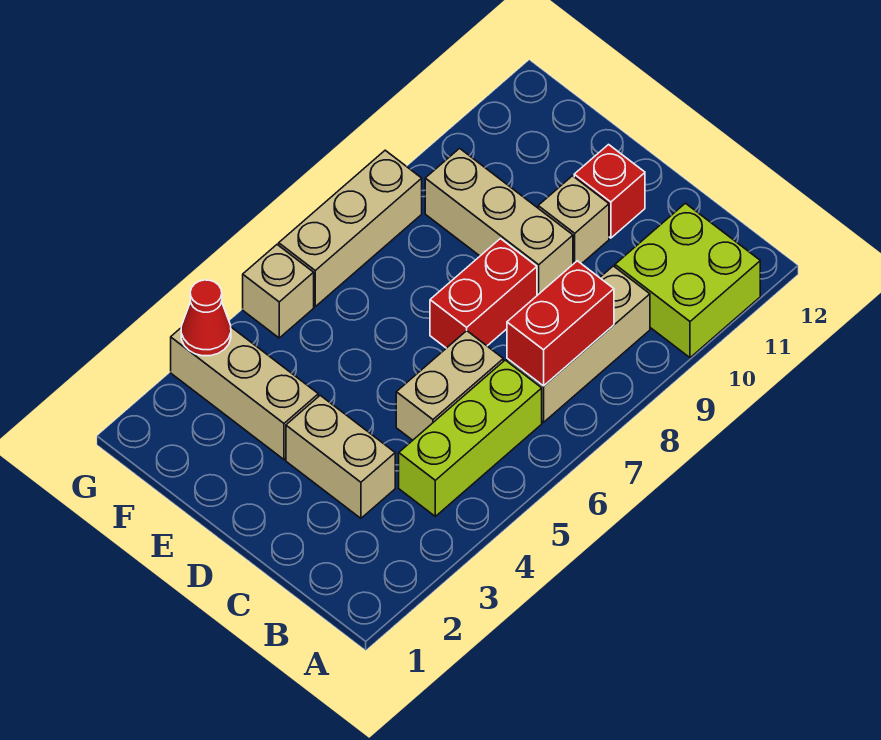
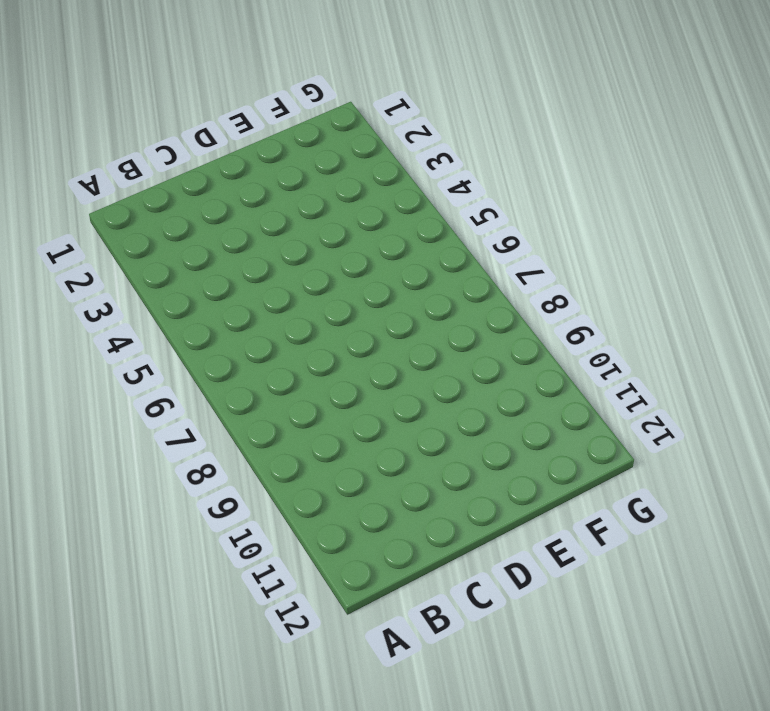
none -> lime brick A10:B11 level 1
none -> lime brick B4:B6 level 1
none -> tan brick B7:B9 level 1

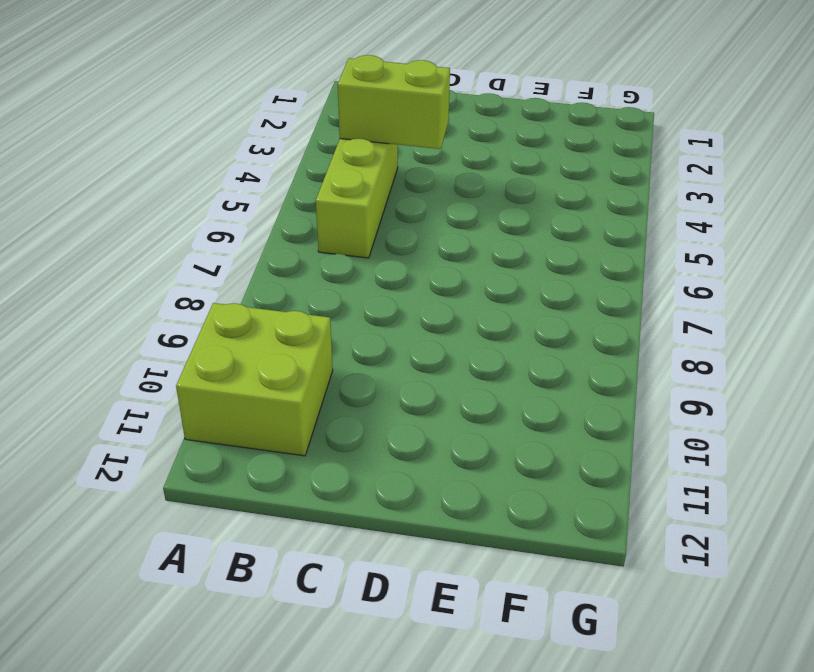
lime brick B4:C4 level 2 -> none
none -> tan brick B7:B9 level 1
none -> tan brick C3:D3 level 1
none -> tan brick C5:C6 level 1

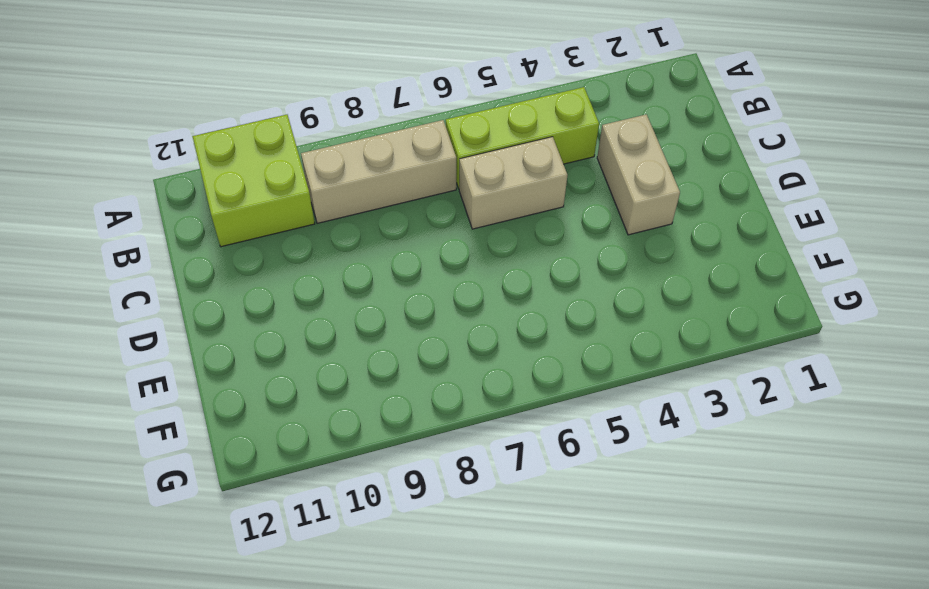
none -> red brick D7:D8 level 1
none -> tan brick D9:F9 level 1
none -> tan brick D10 level 1

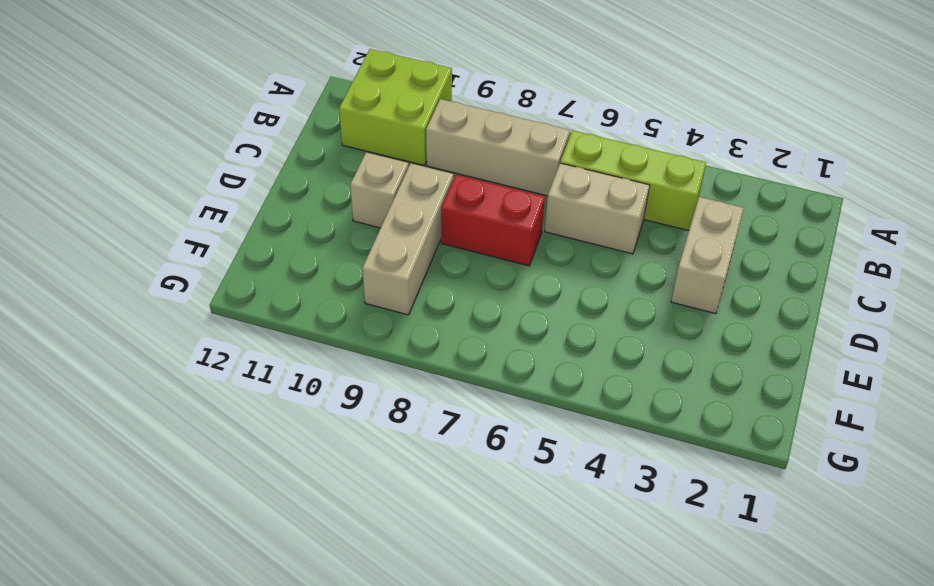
none -> red brick D11 level 1
none -> tan brick E3:G3 level 1
none -> tan brick G5 level 1

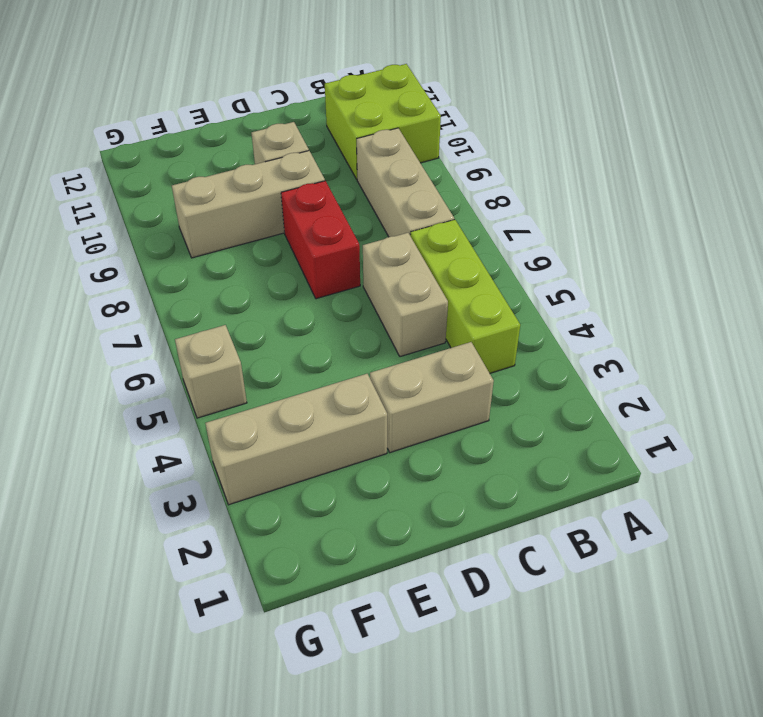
none -> red brick D11 level 1
none -> tan brick G6:G8 level 1
none -> red brick B7:B8 level 2

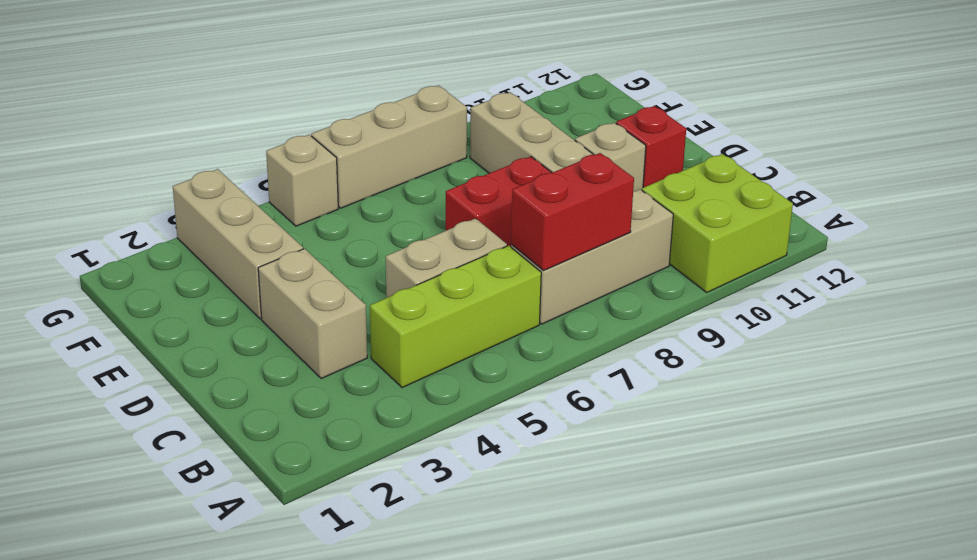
none -> red cone G3 level 2

